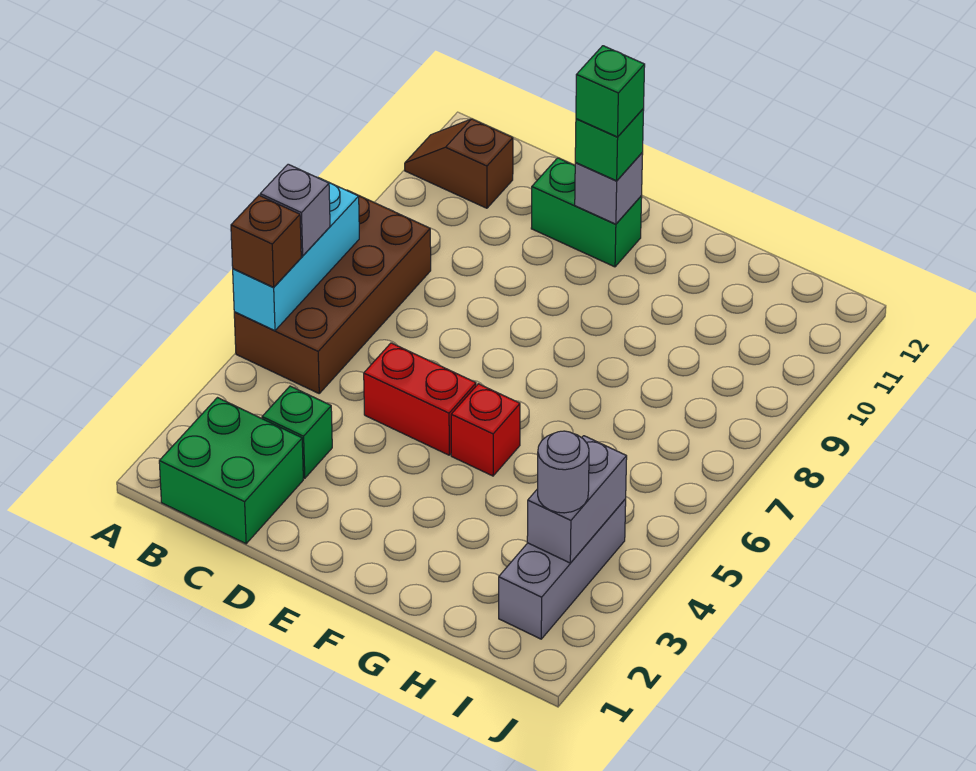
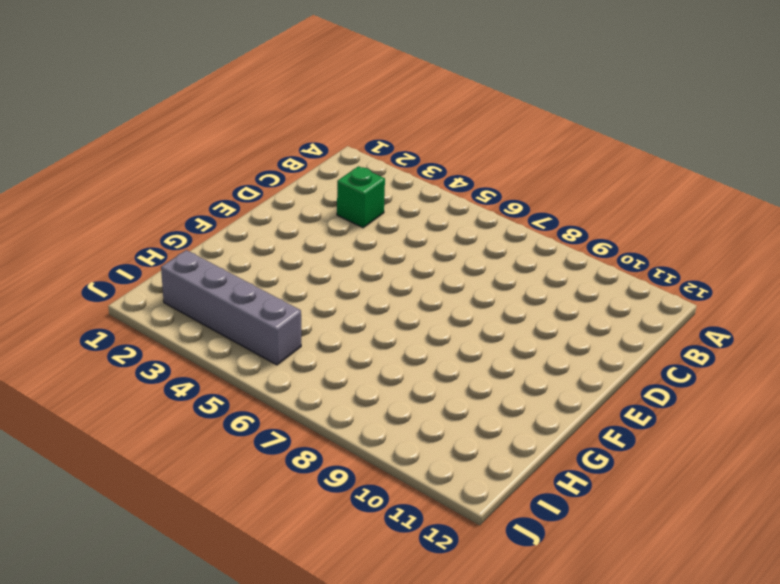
grey brick I2:I5 level 1 -> grey brick I2:I4 level 1
none -> brown brick A5:B8 level 1
none -> brown slope A11:B11 level 1 top B
none -> green brick B1:C2 level 1

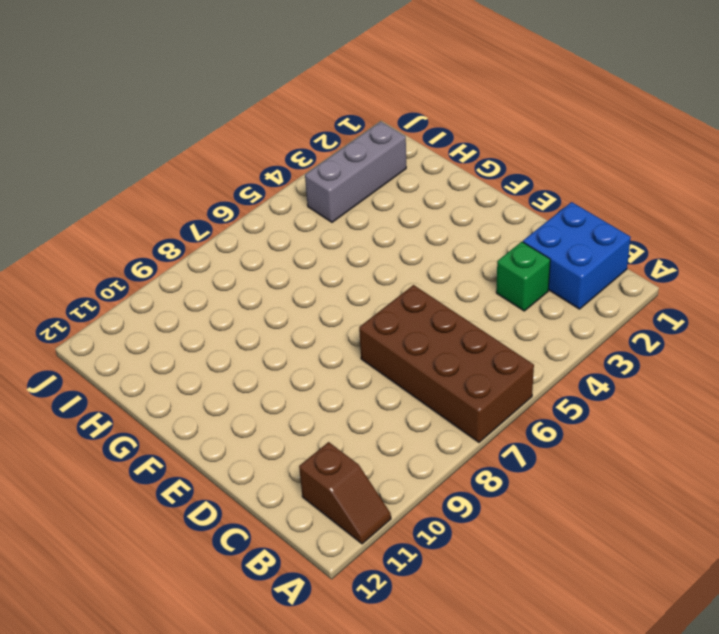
brown brick A6:D7 level 1 -> brown brick A5:B8 level 1
blue brick B1:C2 level 1 -> green brick B1:C2 level 1
none -> red brick D5:E5 level 1
none -> green brick D11:E11 level 1
none -> red brick F5 level 1

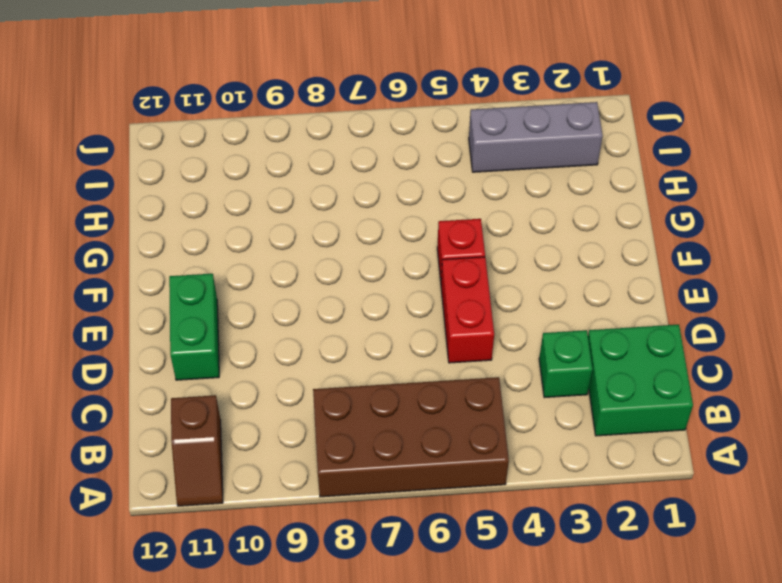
none -> cyan brick A5:A7 level 2
none -> grey brick E11 level 2
none -> grey brick I3:I4 level 2

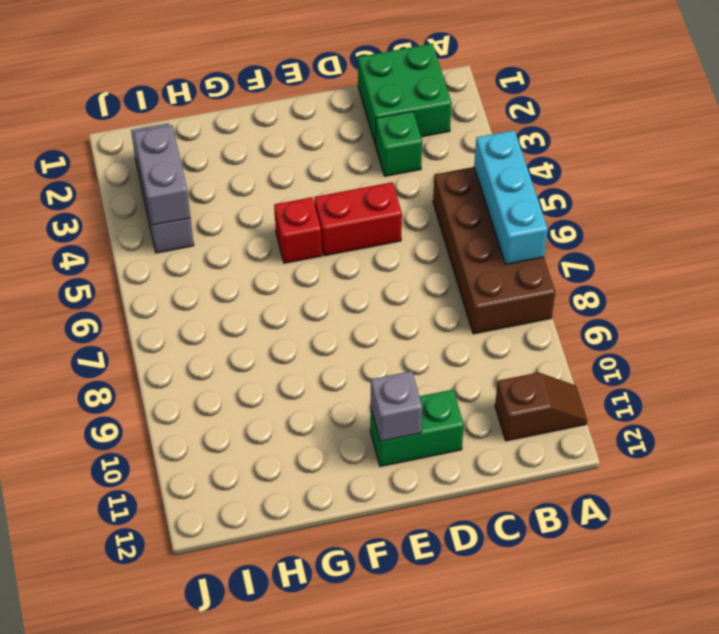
none -> brown brick A5 level 3
none -> grey brick A6 level 3
none -> green brick E11 level 3

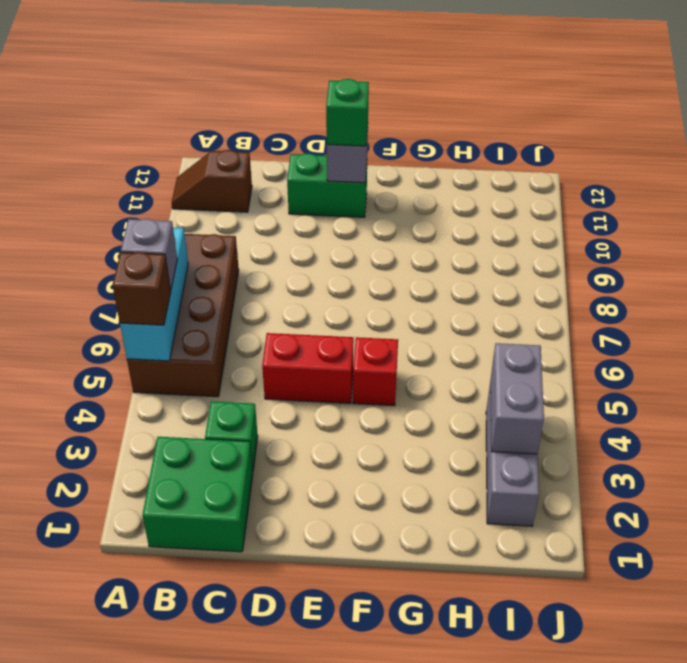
none -> grey round brick I3 level 3
none -> green brick E11 level 4

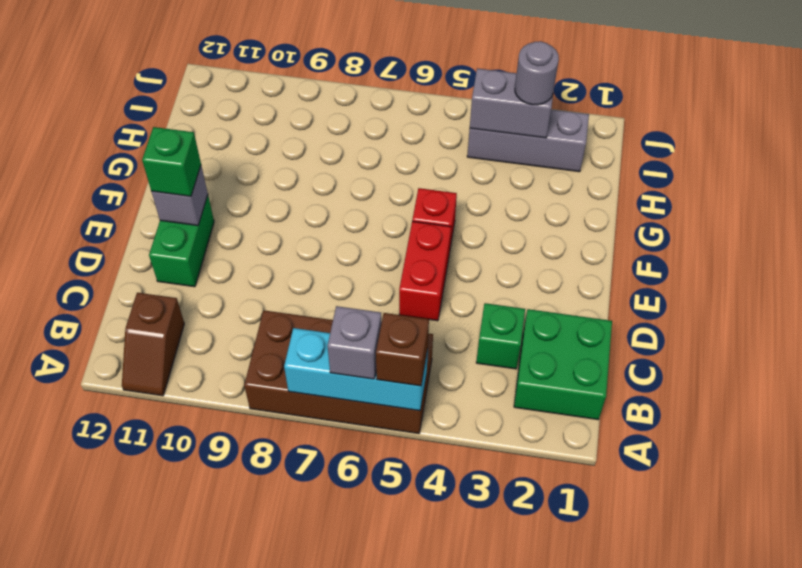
none -> green brick E11 level 4

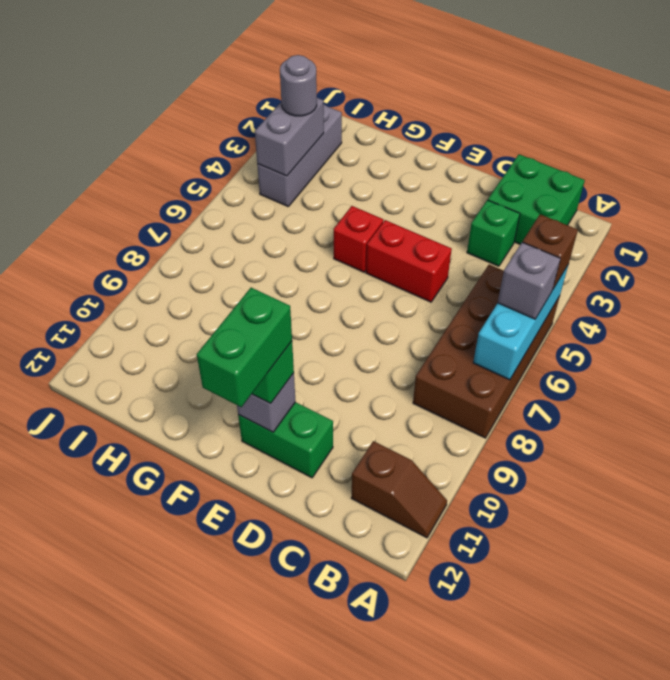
green brick E11:E12 level 4 -> green brick E11 level 4

